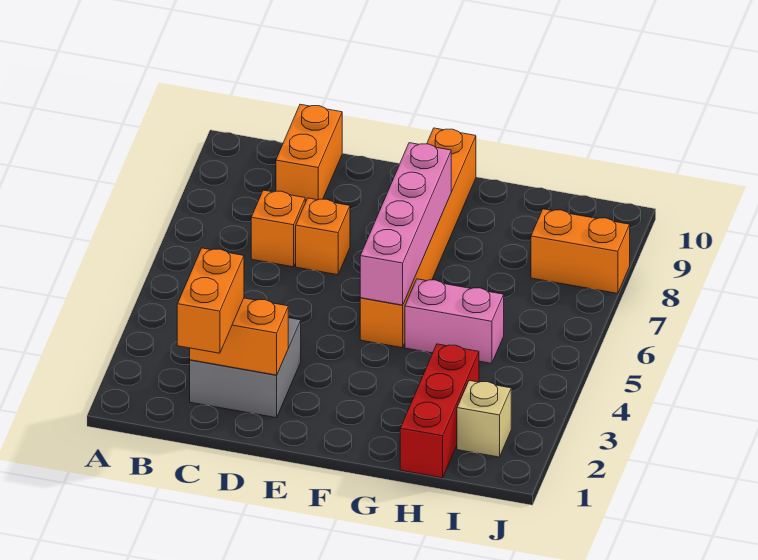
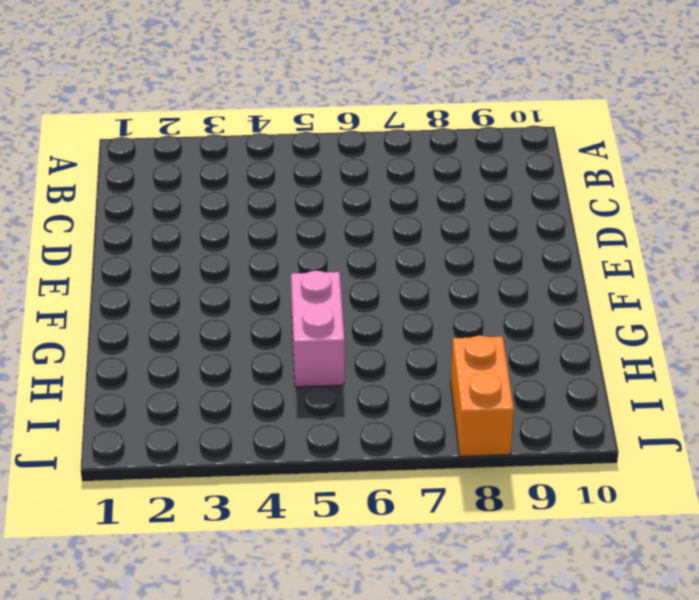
none -> grey brick C2:D3 level 1
none -> orange brick C7 level 1
none -> orange brick C9:C10 level 1

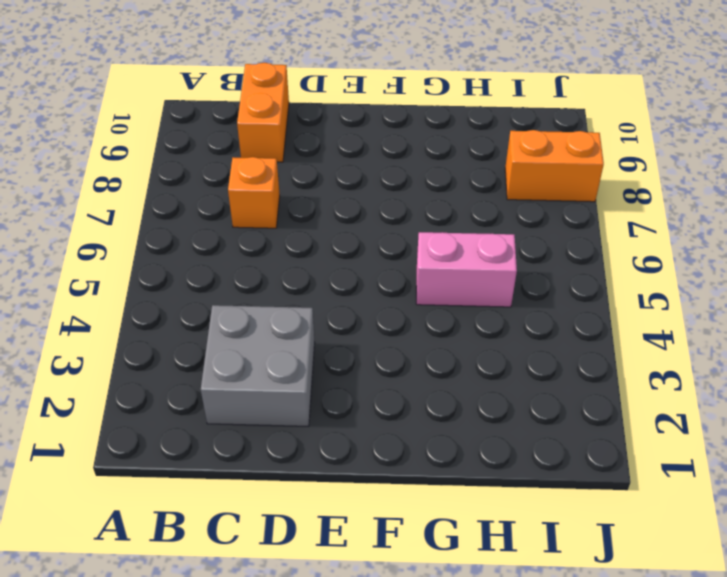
none -> orange brick D7 level 1
none -> orange brick F5:F10 level 1
none -> red brick H1:H3 level 1

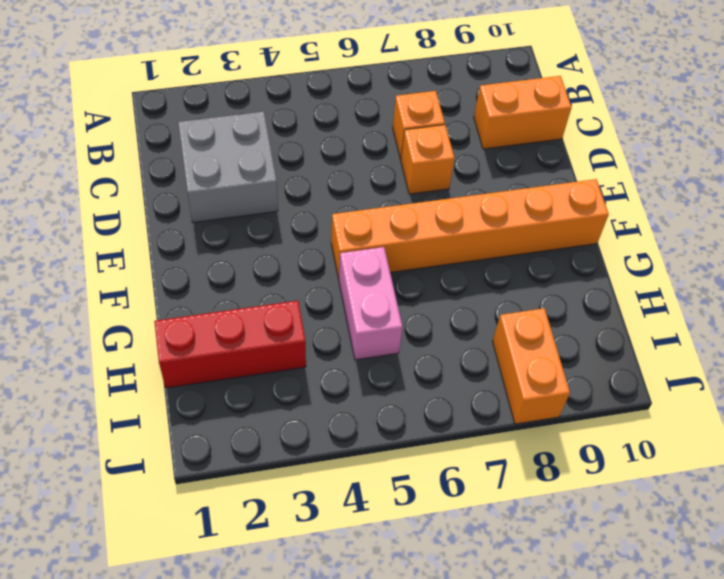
none -> tan brick I2 level 1
none -> orange brick C2:D2 level 2
none -> pink brick F5:F8 level 2

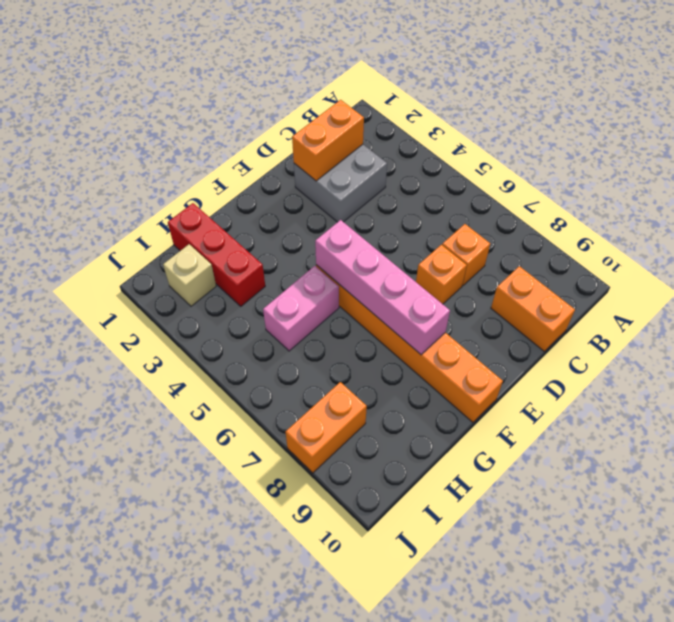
none -> orange brick C1:C2 level 3

